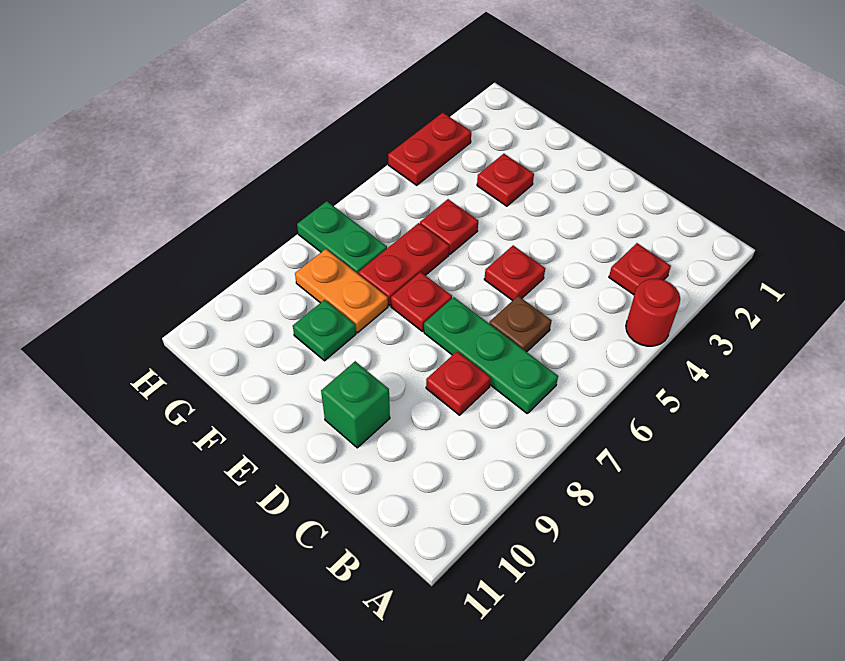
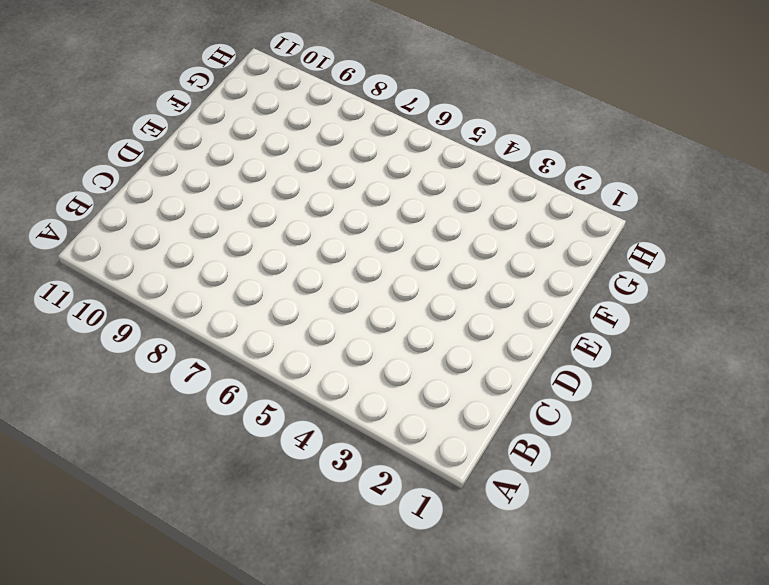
none -> red round brick A4 level 1
none -> red plate B3 level 1
none -> green plate B7:D7 level 1

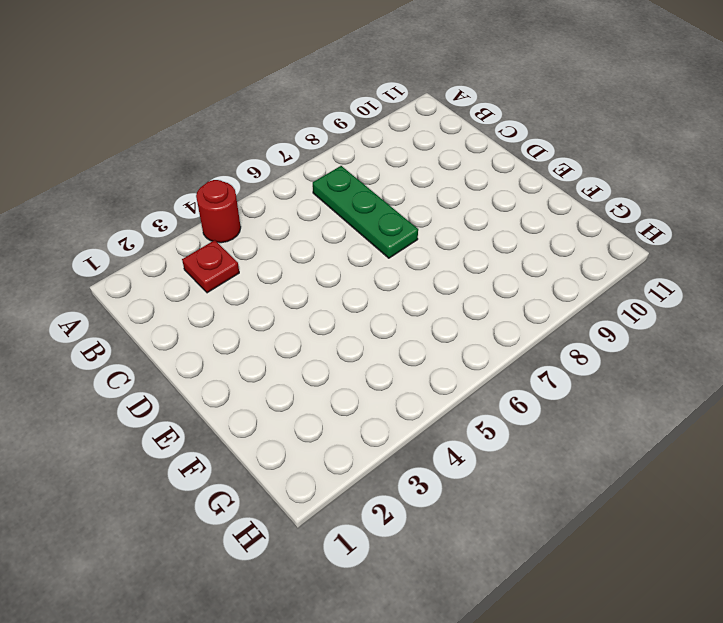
none -> brown plate C6 level 1
none -> red plate C8 level 1
none -> red plate D5 level 1

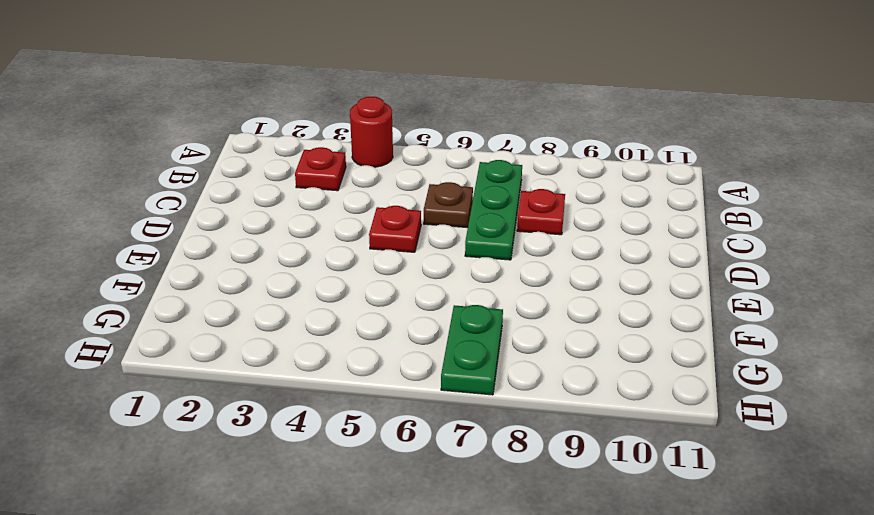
none -> green brick D10 level 1
none -> red plate E7 level 1
none -> red plate F3 level 1

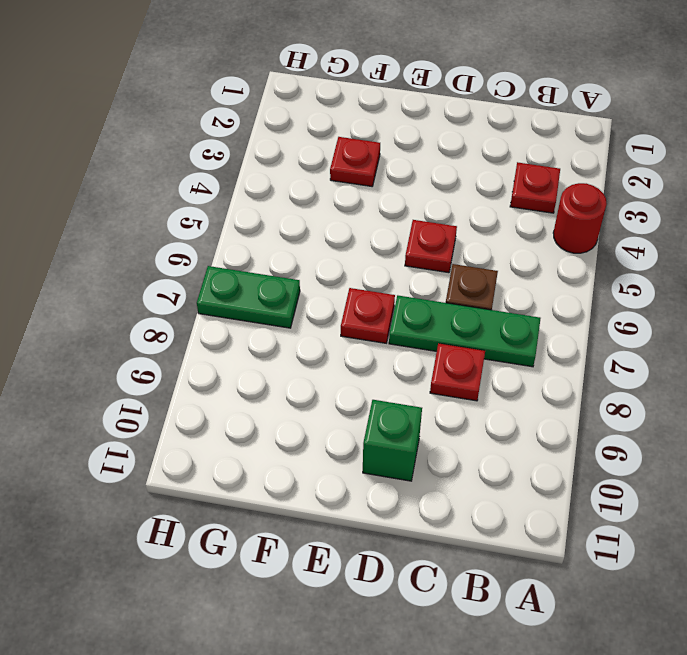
none -> red plate F5 level 1
none -> red plate F6:F7 level 1
none -> orange plate F8:G8 level 1

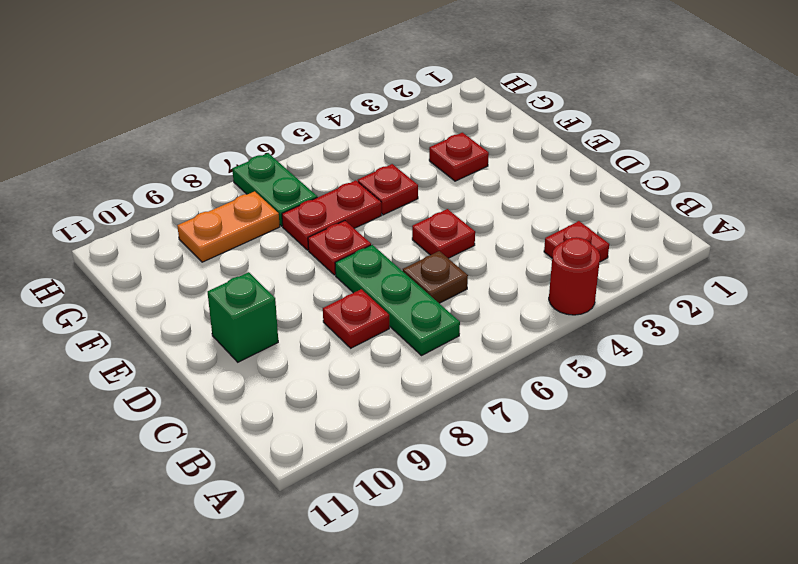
orange plate G8:G9 level 1 -> orange plate F8:G8 level 1
none -> green plate F9 level 1
none -> red plate H3:H4 level 1

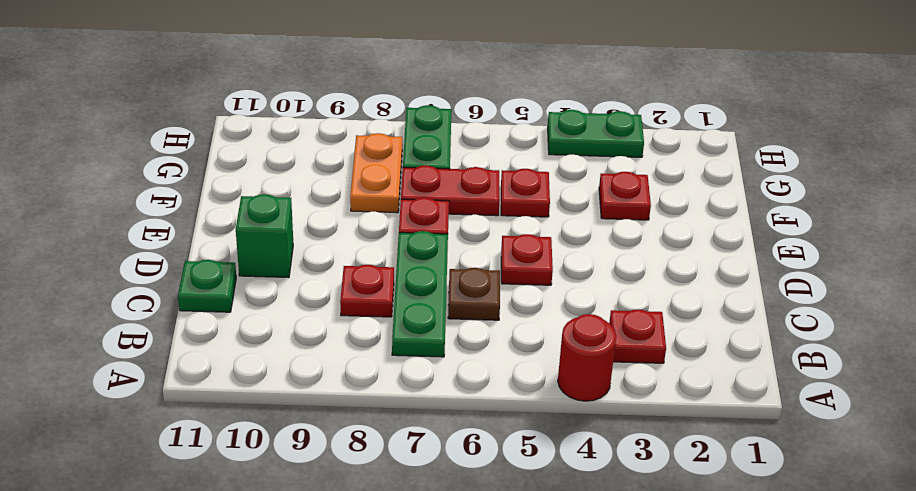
green plate C11 level 1 -> green plate F9 level 1
green plate H3:H4 level 1 -> red plate H3:H4 level 1

